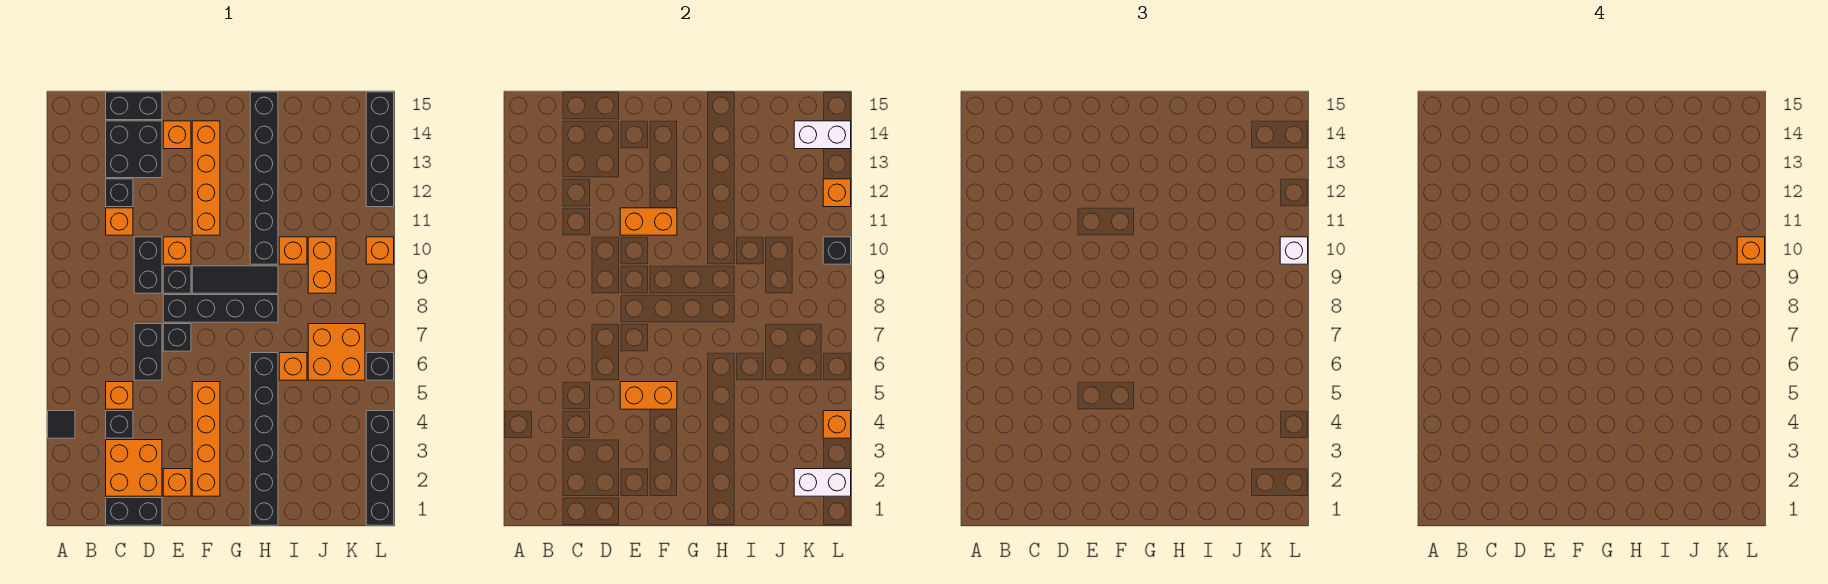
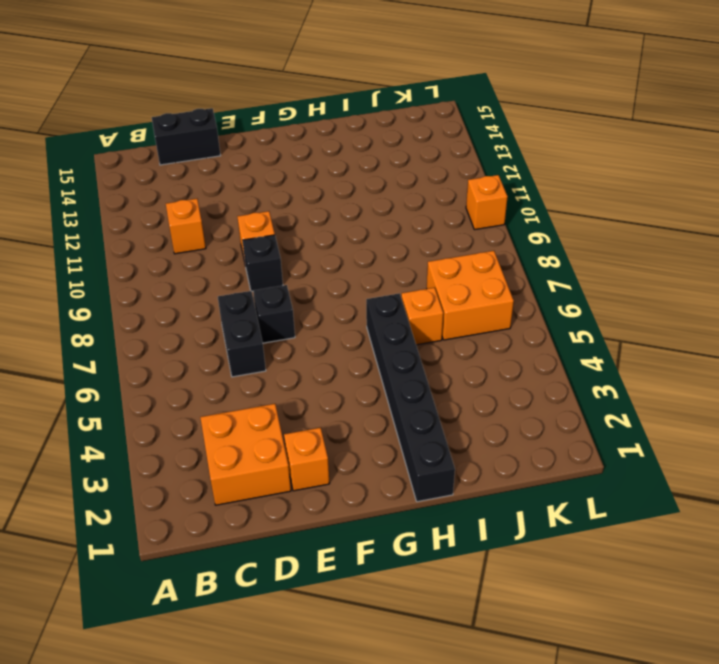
none -> black tile A4 level 1
none -> black brick C1:D1 level 1
none -> black brick C4 level 1
none -> orange brick C5 level 1

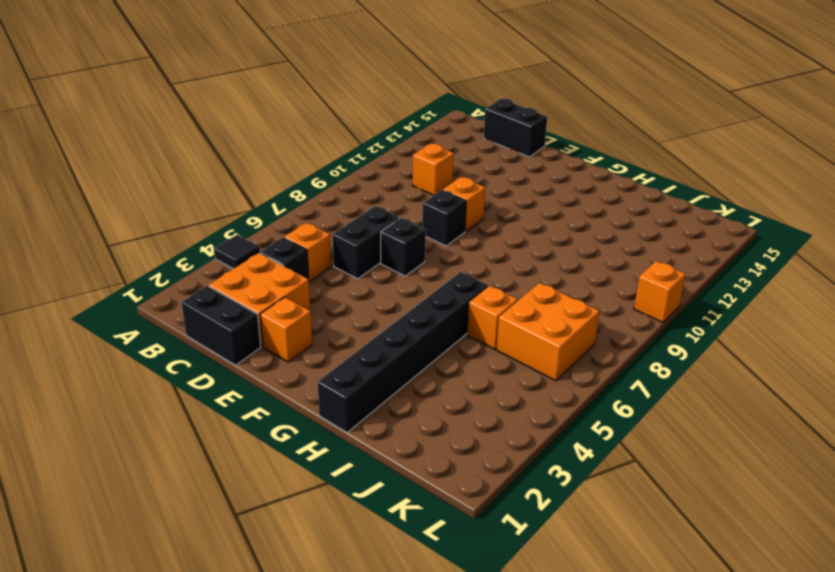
none -> black brick C12 level 1
none -> black brick C13:D14 level 1
none -> black brick D9:D10 level 1
none -> black brick E8:H8 level 1

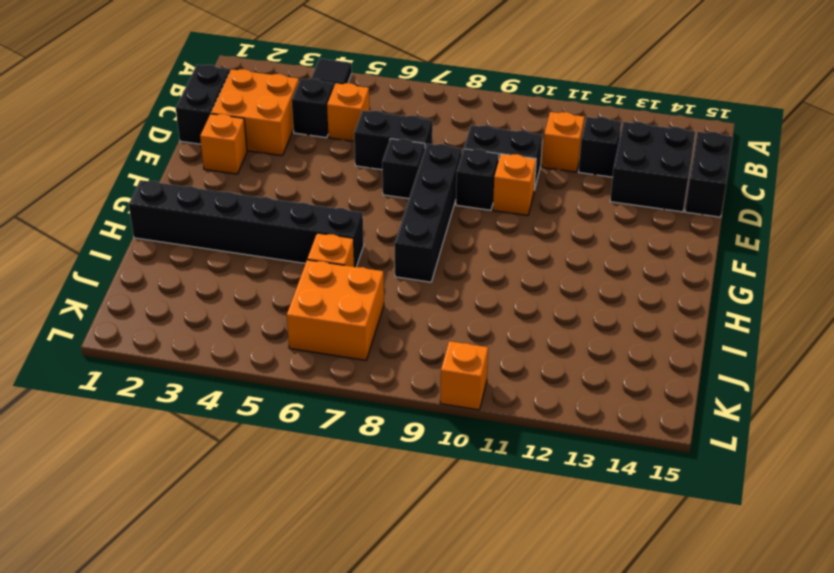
none -> orange brick E14 level 1
none -> orange brick F2:F5 level 1
none -> black tile F9:H9 level 1
none -> orange brick F11:F14 level 1

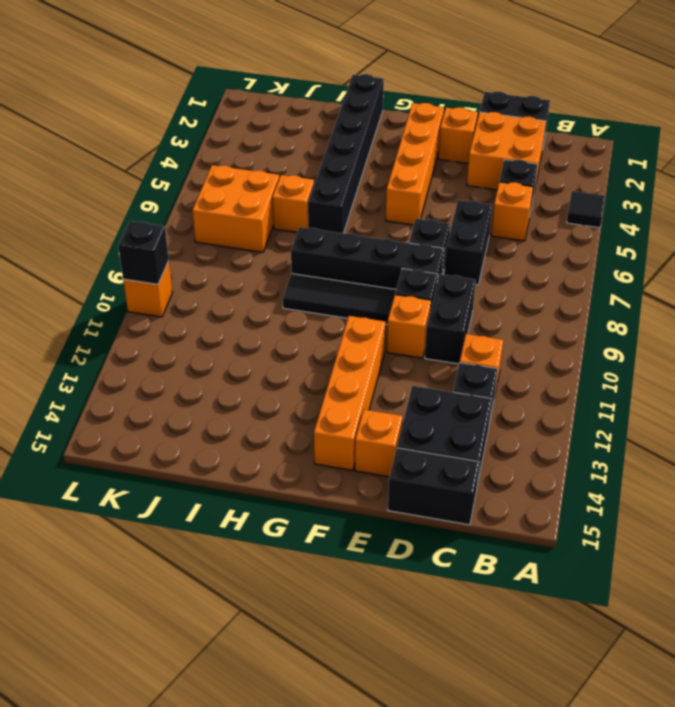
none -> black brick H10:H15 level 1
none -> orange brick I10 level 1
none -> orange brick J9:J10 level 1
none -> black brick L1:L4 level 1

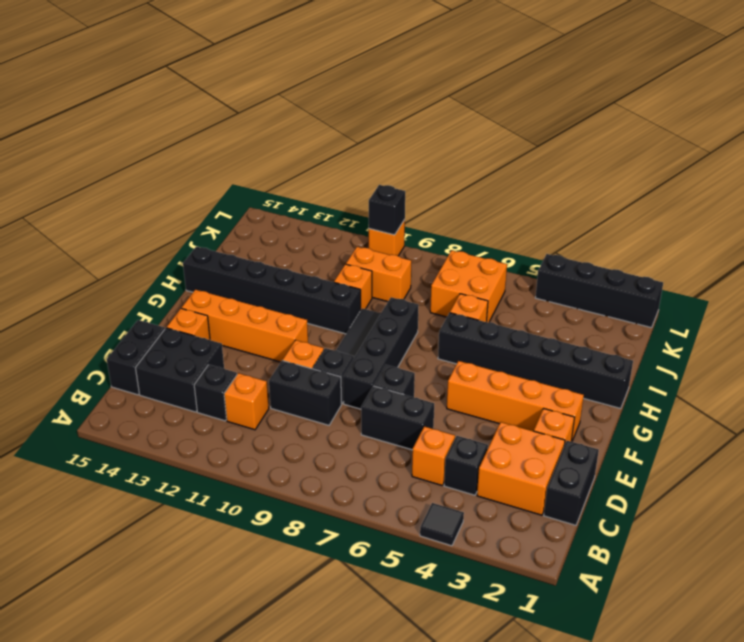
none -> black brick L6 level 1
none -> black brick L12:L15 level 1
none -> orange brick E5:F5 level 2
none -> orange brick E11:F11 level 2

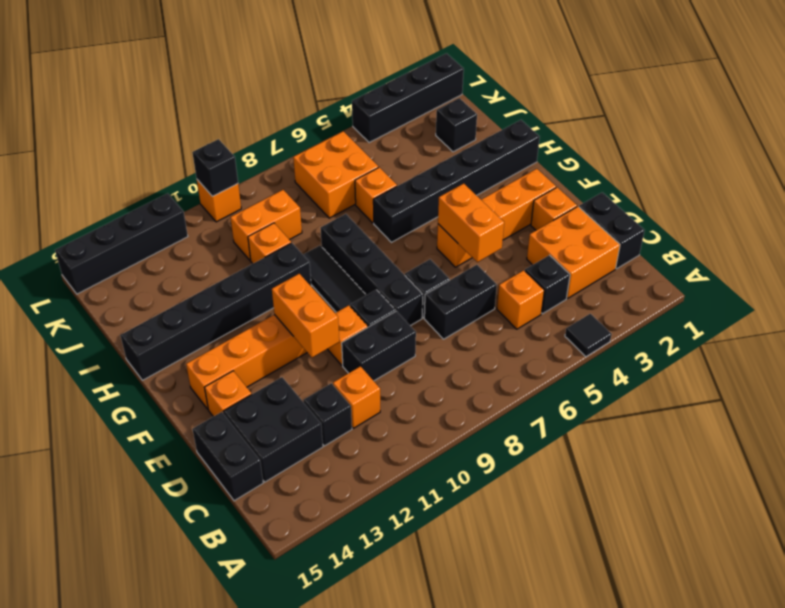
black brick J2 level 1 -> black brick L6 level 1
none -> white brick K2:L2 level 2
none -> white brick K14:L14 level 2
none -> orange brick L4 level 2
none -> orange brick L12 level 2

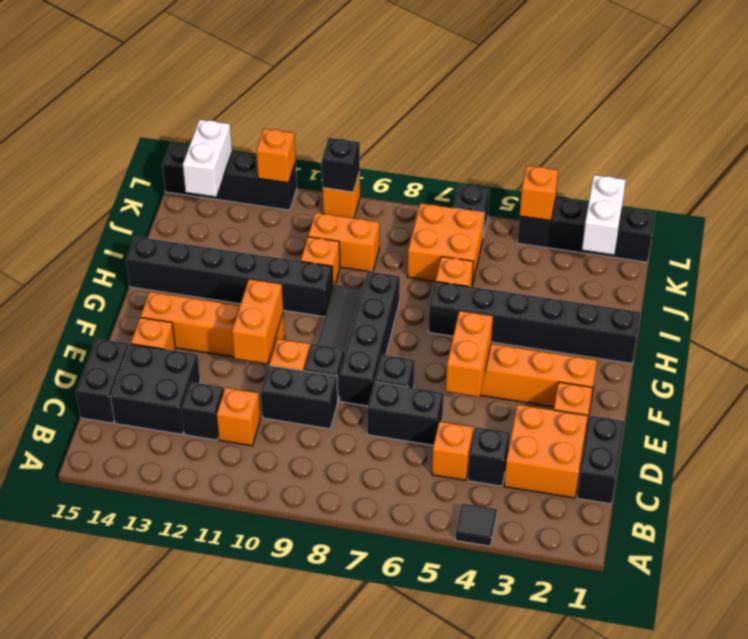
none -> white brick L10 level 3
none -> orange brick L10 level 4

